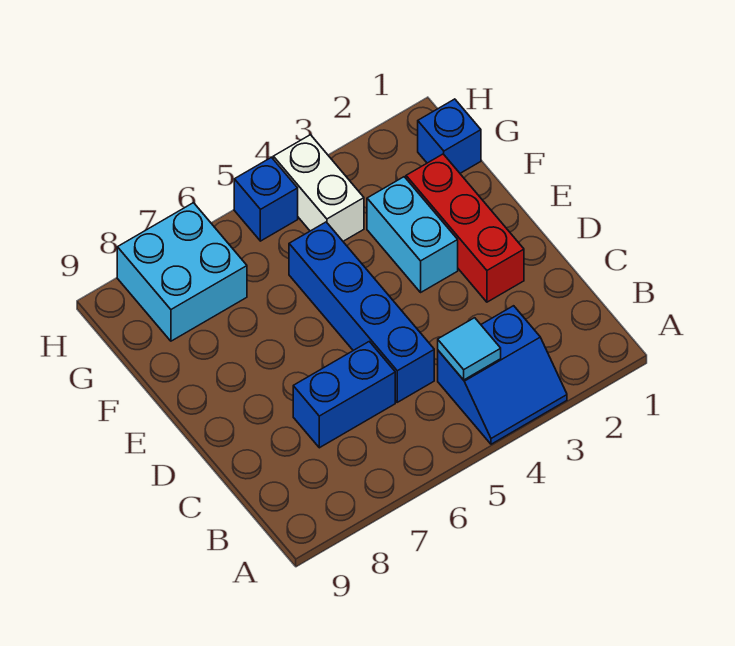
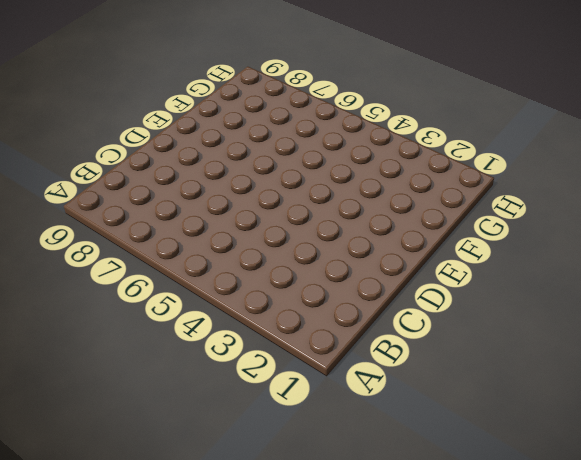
none -> blue slope A3:B4 level 1 top B
none -> blue brick C5:F5 level 1

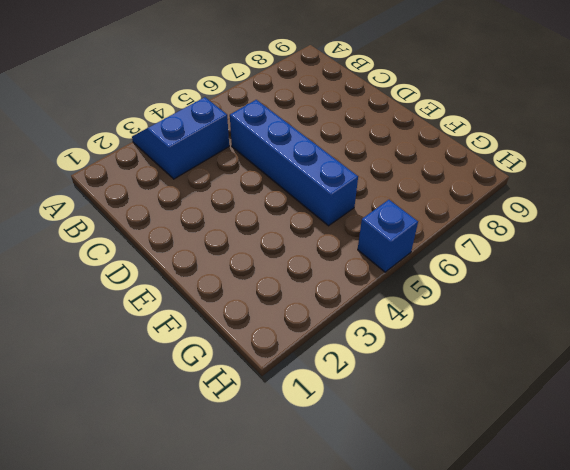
none -> blue brick C6:C7 level 1
none -> red brick D2:F2 level 1

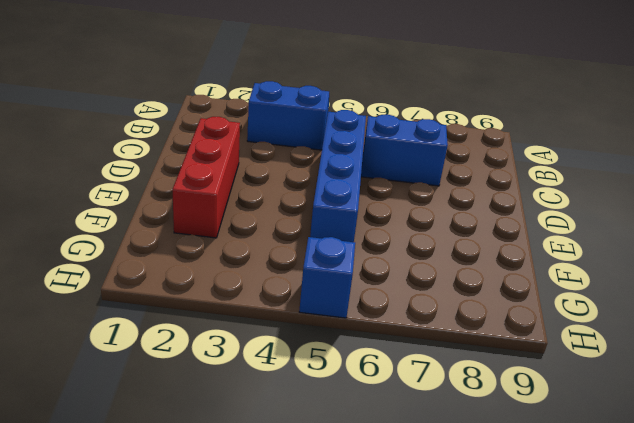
none -> cyan brick E3:F3 level 1
none -> blue brick G1 level 1

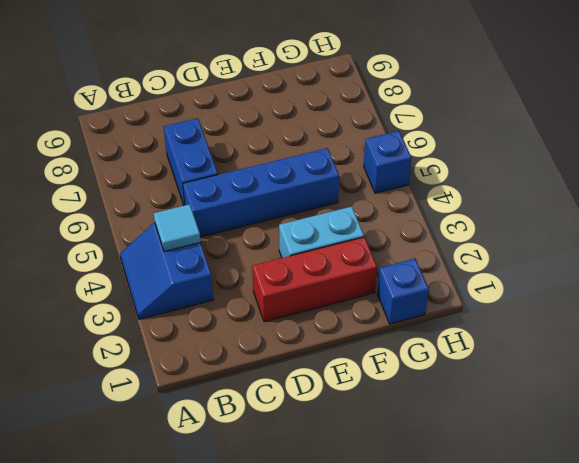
none -> white brick G4:H4 level 1
none -> cyan brick G7:H8 level 1

